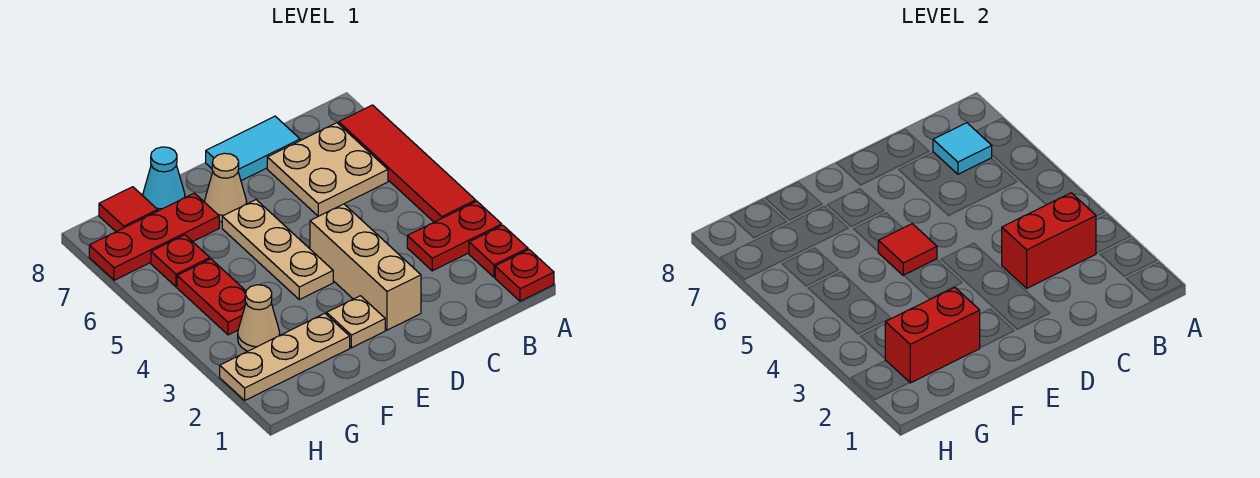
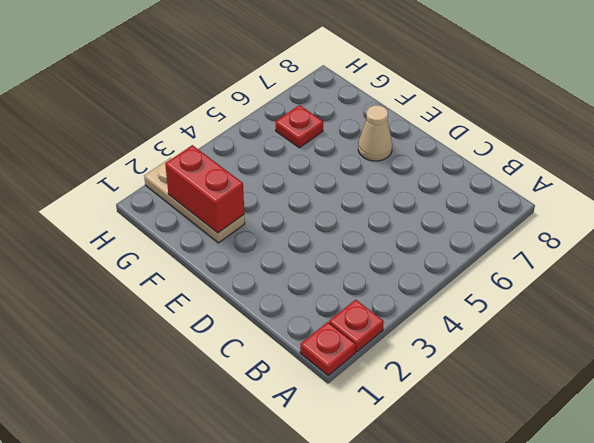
none -> red plate A3:B3 level 1
none -> red tile A4:A7 level 1
none -> tan plate B6:C7 level 1

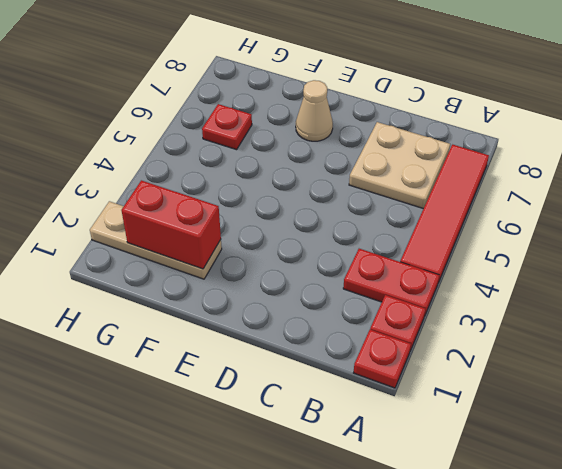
none -> cyan tile C8:D8 level 1
none -> tan brick D2:D4 level 1
none -> tan plate E2 level 1

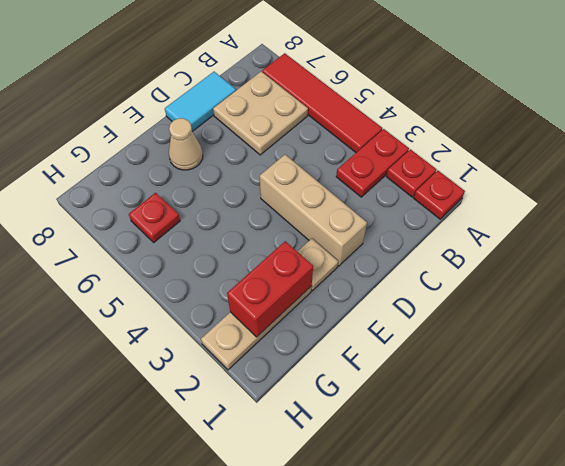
none -> tan plate E4:E6 level 1
none -> red plate F7:H7 level 1
none -> cyan cone F8 level 1

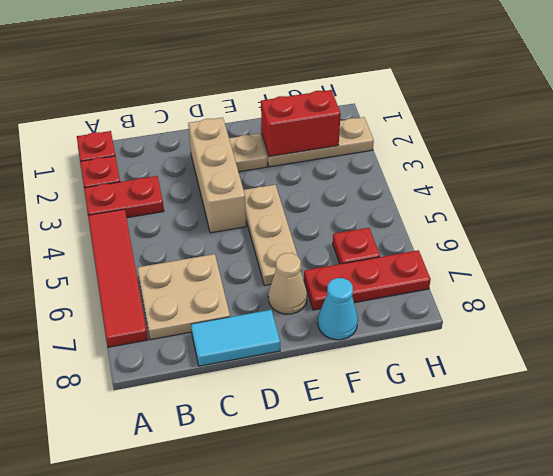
none -> tan cone G3 level 1
none -> red plate G4:G5 level 1
none -> red tile G8 level 1

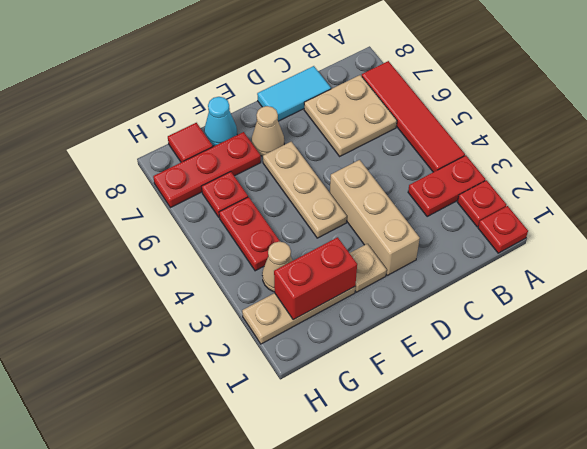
none -> red brick B3:C3 level 2
none -> cyan tile B7 level 2
none -> red tile E5 level 2

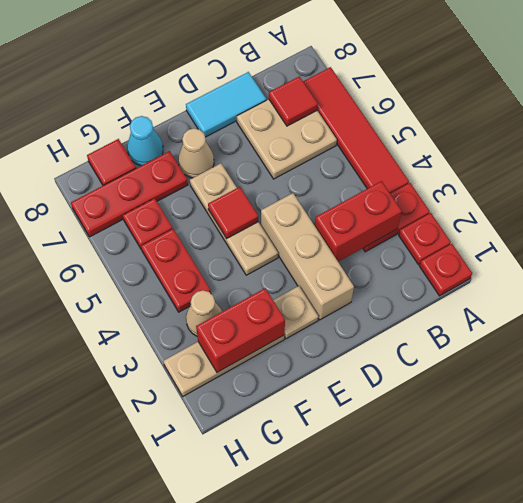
red tile B7 level 2 -> cyan tile B7 level 2

